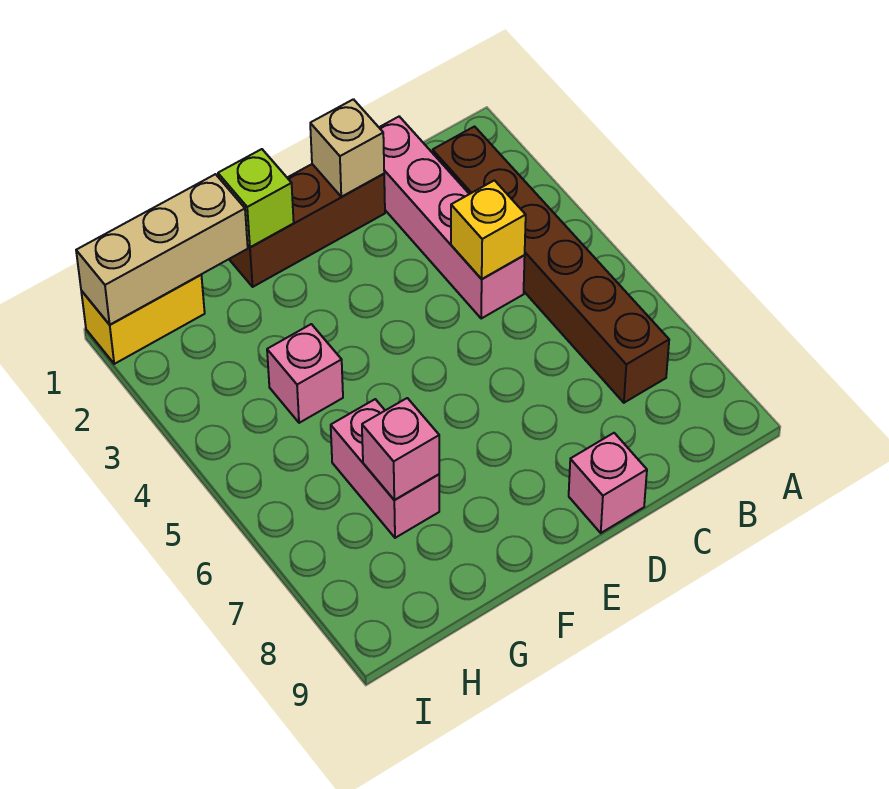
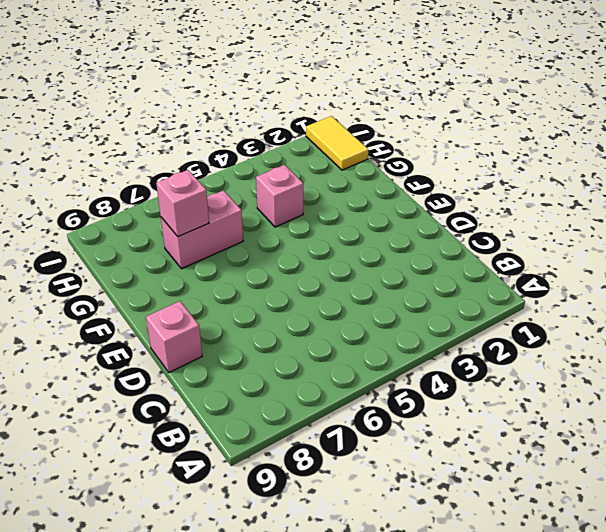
yellow tile H1:I1 level 1 -> yellow brick H1:I1 level 1
none -> brown brick B2:B7 level 1
none -> pink brick C1:C4 level 1
none -> brown brick D1:F1 level 1

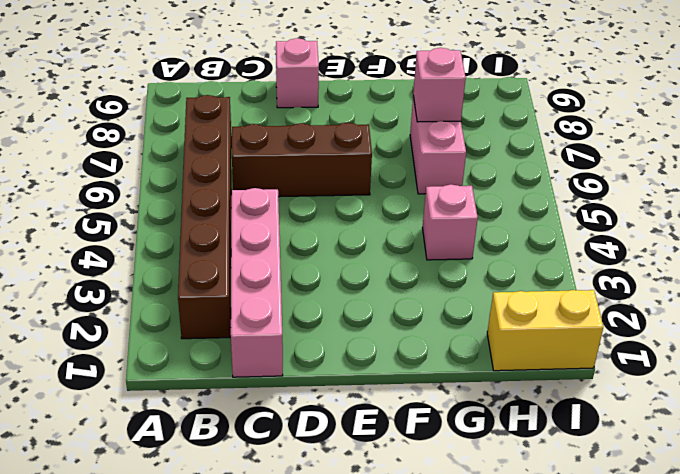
brown brick C6:E6 level 1 -> brown brick D1:F1 level 1
none -> yellow brick C4 level 2
none -> tan brick D1 level 2
none -> lime brick F1 level 2

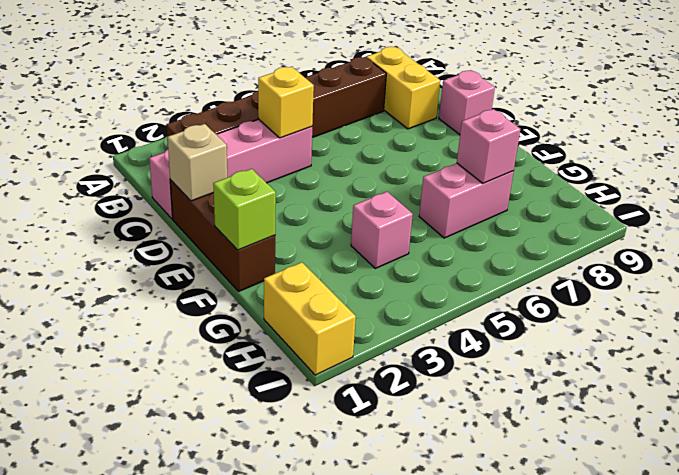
yellow brick B8:C8 level 1 -> none
none -> tan brick G1:I1 level 2

